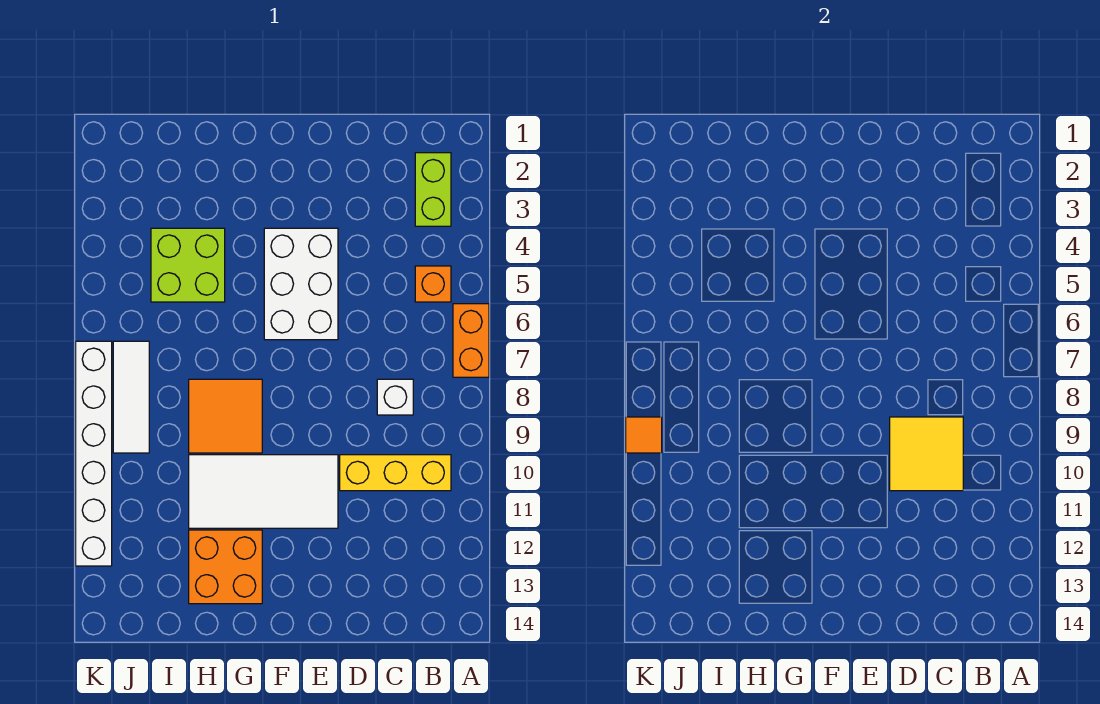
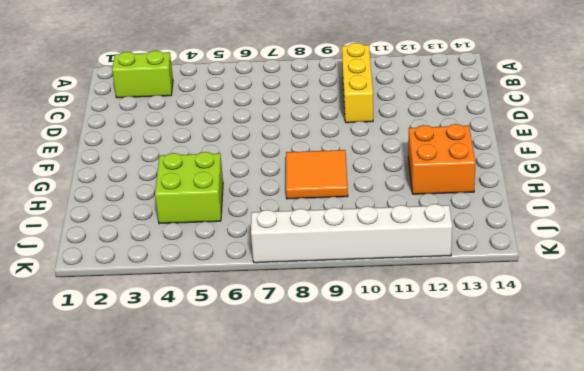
none -> orange brick A6:A7 level 1
none -> orange brick B5 level 1
none -> white brick C8 level 1

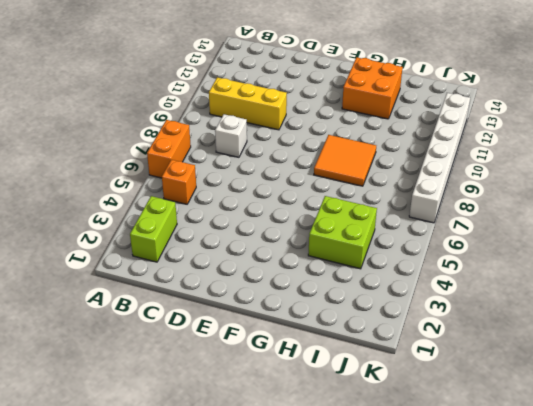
none -> white brick E4:F6 level 1
none -> white tile E10:H11 level 1
none -> white tile J7:J9 level 1

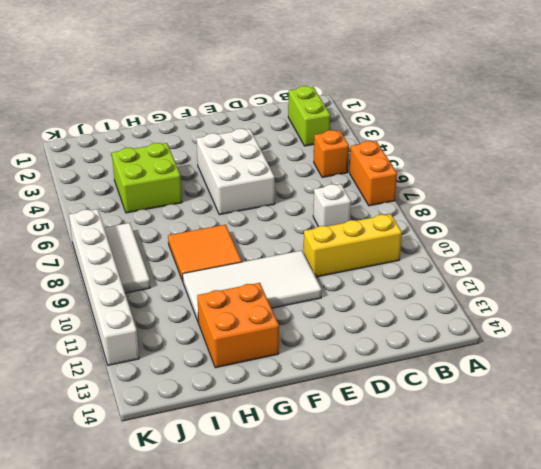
none -> yellow tile C9:D10 level 2
none -> orange tile K9 level 2

